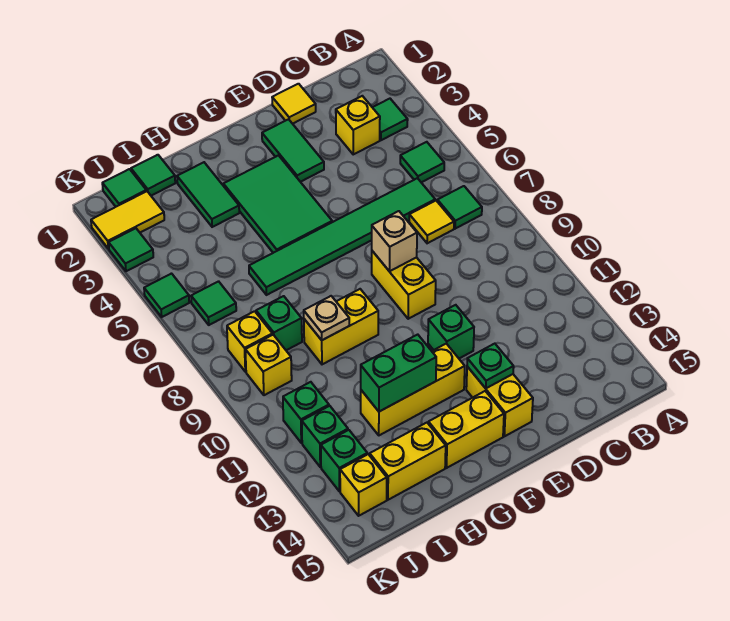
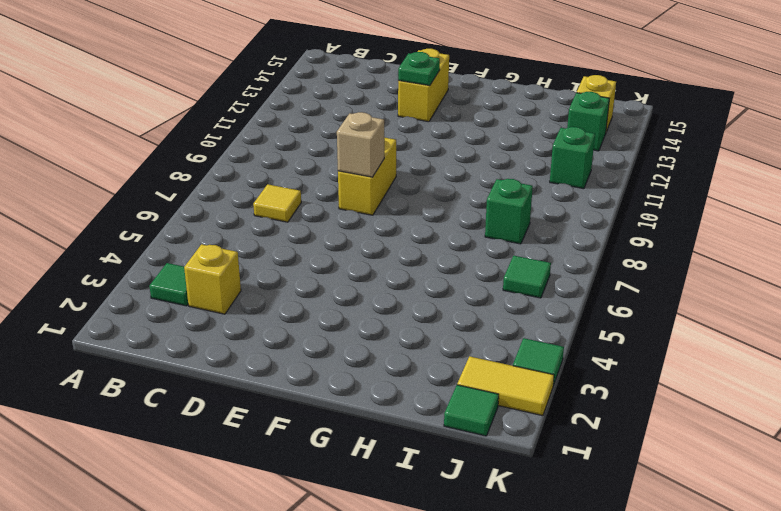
none -> green tile B5 level 1
none -> green tile B7 level 1
none -> green tile C6:H6 level 1
none -> yellow tile D1 level 1

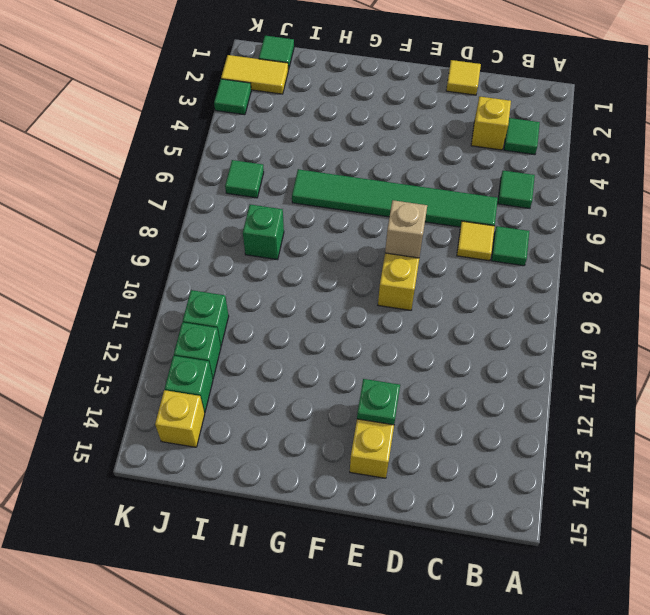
none -> green tile E2:E3 level 1
none -> green brick E11 level 1
none -> green tile F3:G5 level 1
none -> yellow brick F12:H12 level 1

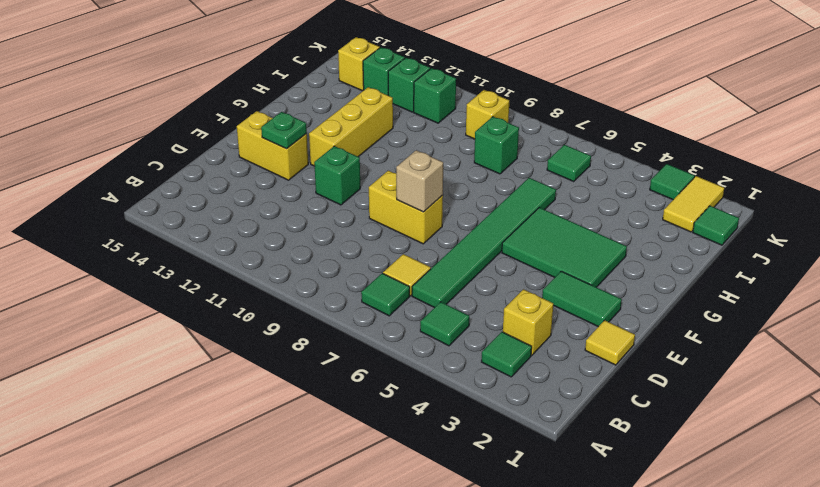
none -> yellow brick F14:G14 level 1
none -> yellow brick G9:H9 level 1
none -> green tile H2:H3 level 1
none -> yellow brick H14:I14 level 1

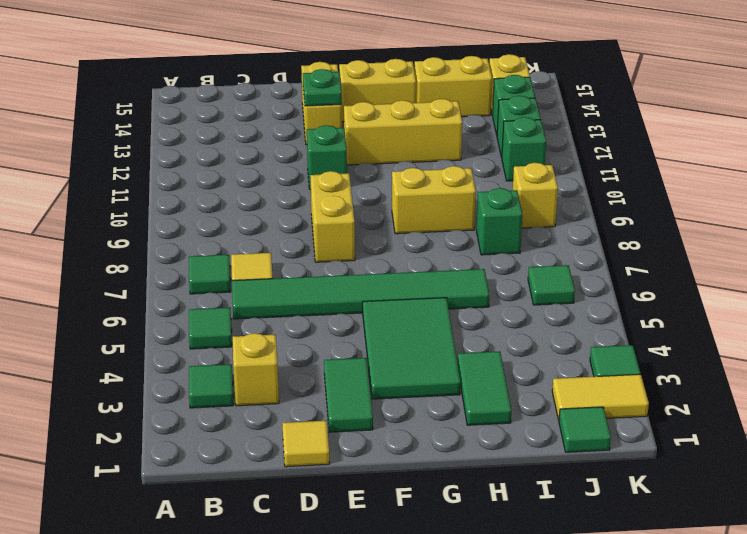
none -> green tile I1 level 1
none -> yellow brick J8 level 1
none -> green tile K5 level 1
none -> tan brick E8 level 2

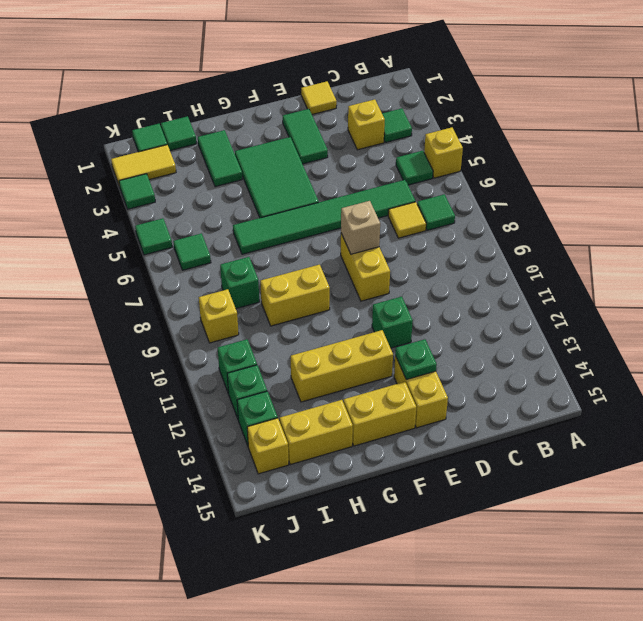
yellow brick A5 level 1 -> yellow brick J8 level 1
none -> green brick G12:H12 level 2
none -> tan plate H9 level 2

